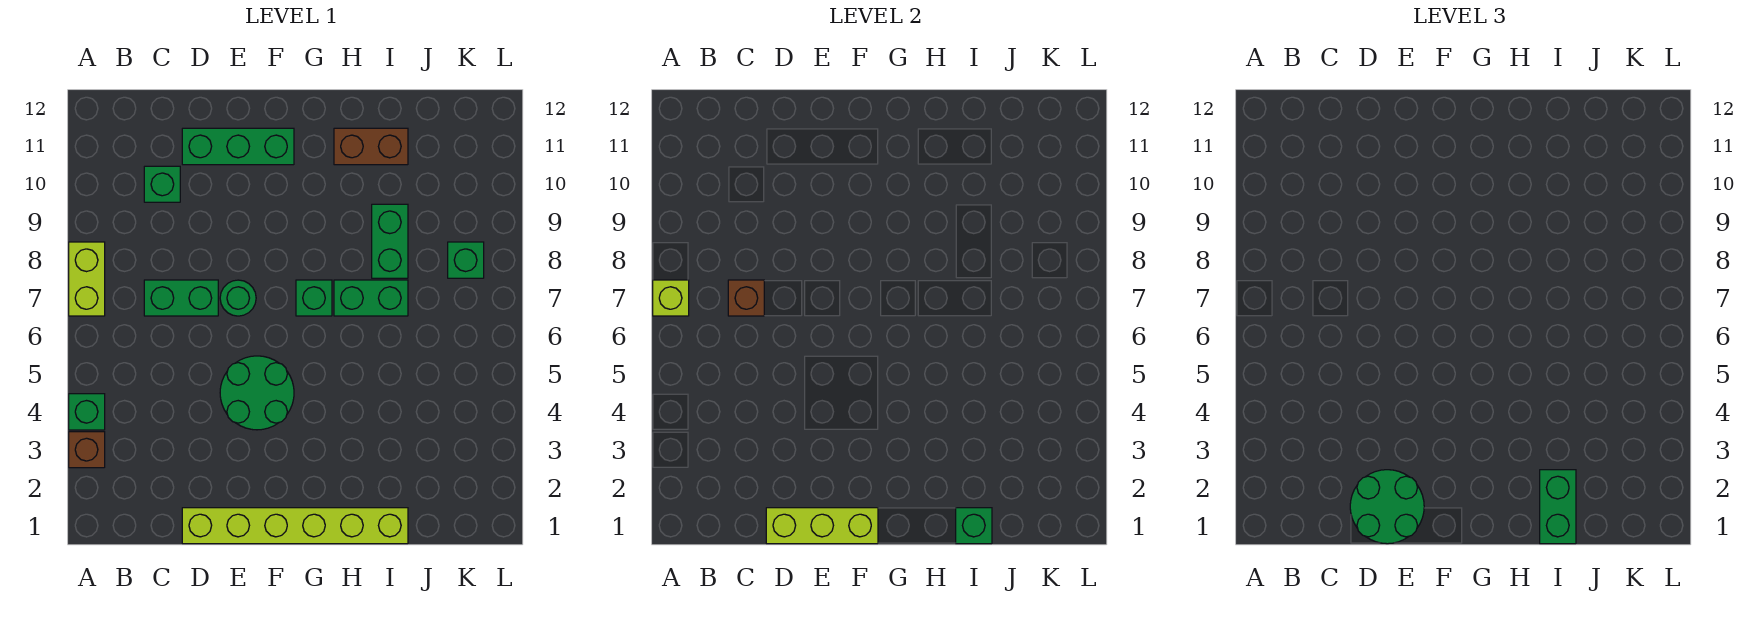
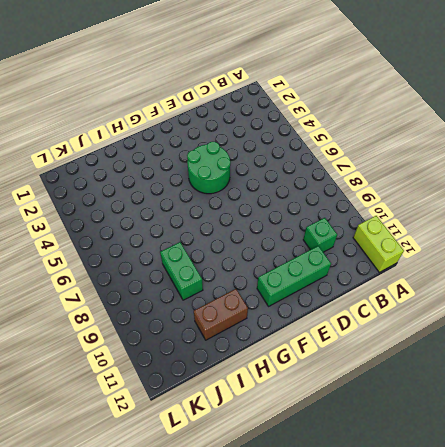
lime brick A11:A12 level 1 -> lime brick A7:A8 level 1
none -> brown brick A3 level 1
none -> green brick A4 level 1
none -> green brick C7:D7 level 1

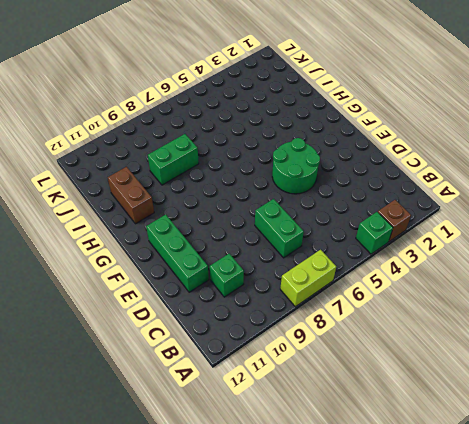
none -> lime brick D1:I1 level 1
none -> green round brick E7 level 1
none -> green brick G7 level 1

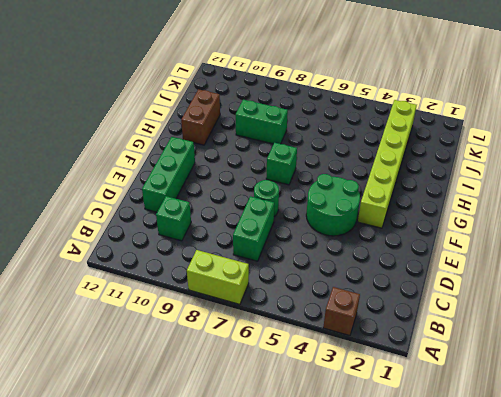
lime brick F3:K3 level 1 -> lime brick D1:I1 level 1
none -> green brick A4 level 1
none -> green brick H7:I7 level 1
none -> green brick K8 level 1

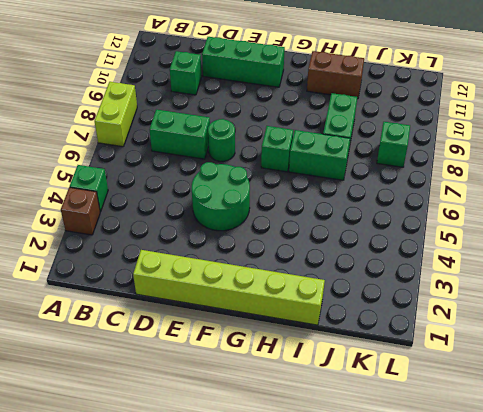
none -> lime brick A7 level 2
none -> brown brick C7 level 2
none -> lime brick D1:F1 level 2

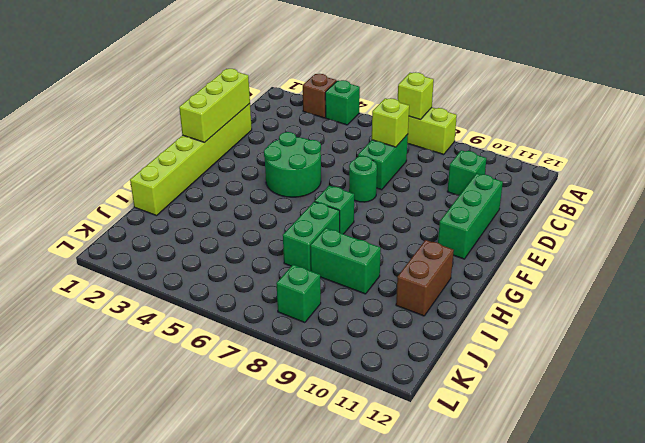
lime brick C7 level 2 -> brown brick C7 level 2
none -> green brick I1 level 2
none -> green round brick D1:E2 level 3
none -> green brick I1:I2 level 3

